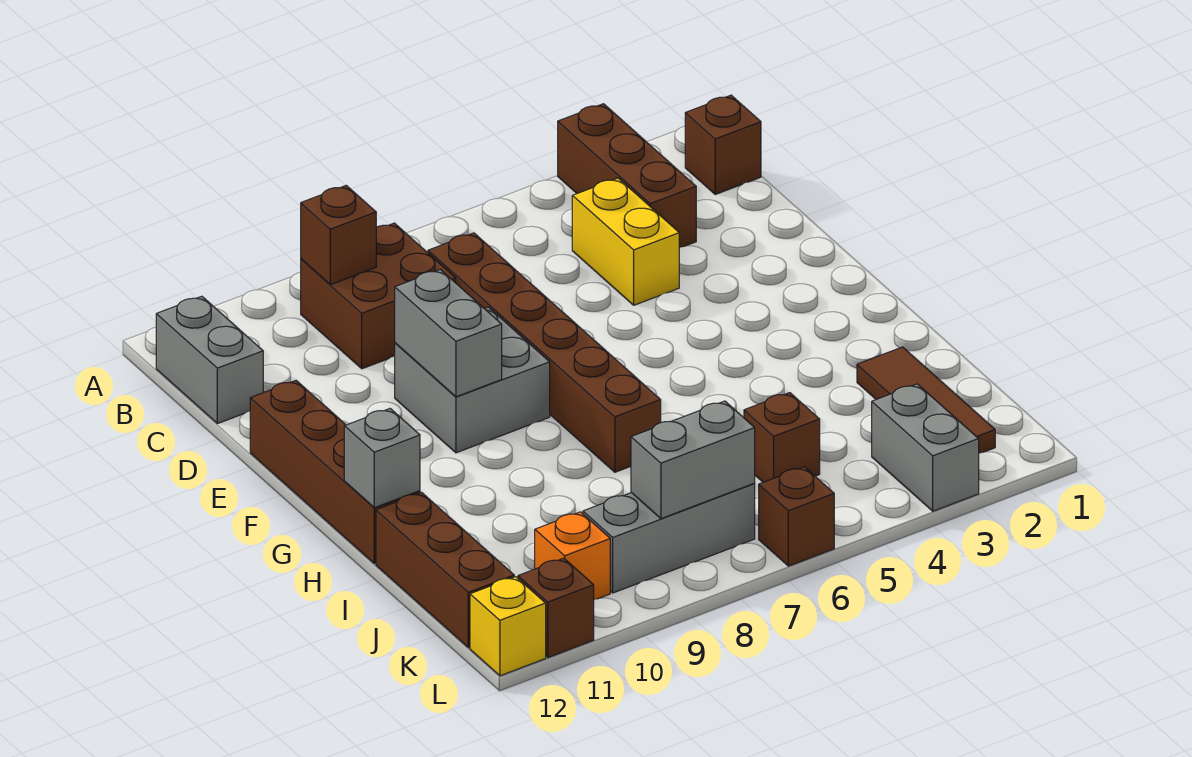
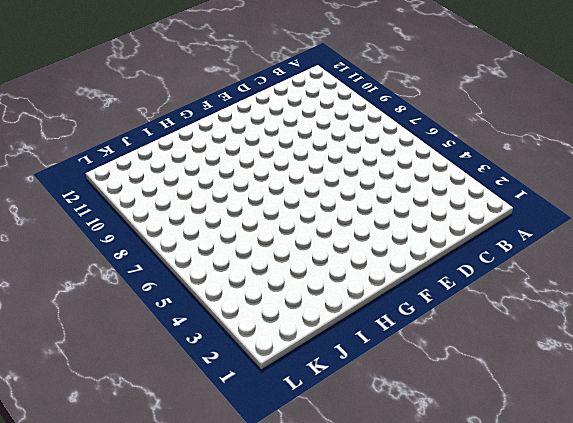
none -> brown brick A3:C3 level 1
none -> brown brick B1 level 1
none -> brown brick B8:C9 level 1

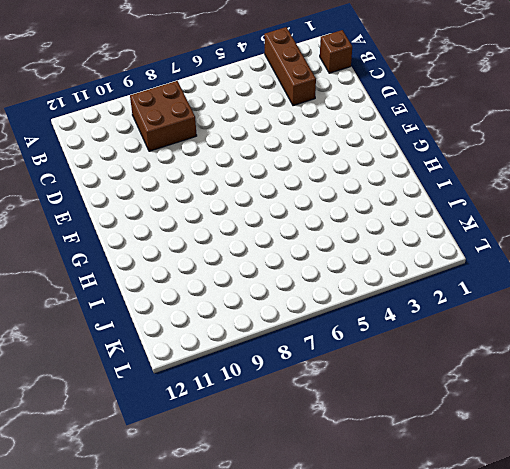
none -> grey brick B12:C12 level 1
none -> yellow brick C4:D4 level 1
none -> brown brick C7:H7 level 1

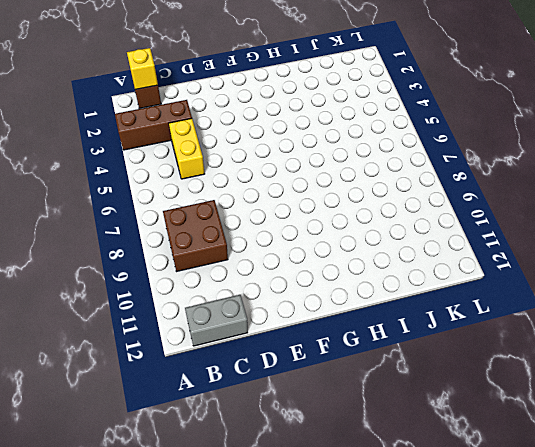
yellow brick B1 level 2 -> yellow brick L12 level 1
yellow brick C4:C5 level 1 -> yellow brick C4:D4 level 1
none -> brown brick C7:H7 level 1
none -> grey brick E8:F9 level 1
none -> brown brick E12:H12 level 1

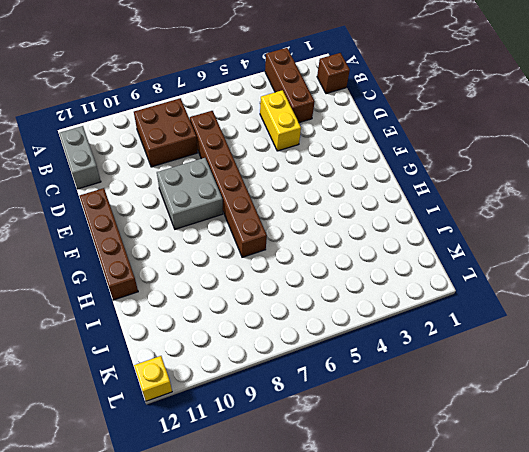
none -> brown tile I2:K2 level 1
none -> brown brick I12:K12 level 1
none -> brown brick J5 level 1

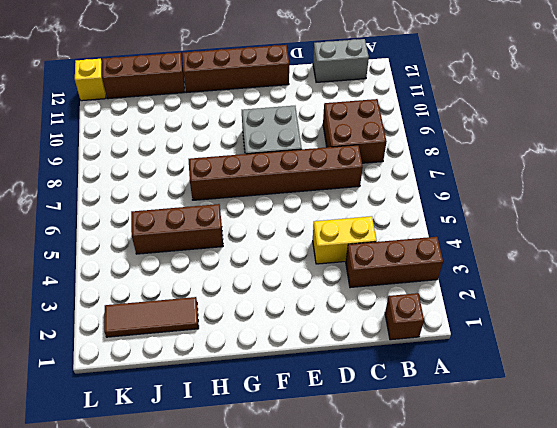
brown brick H5:J5 level 1 -> brown brick J5 level 1
none -> grey brick K3:L3 level 1
none -> grey brick K7:K9 level 1
none -> orange brick K10 level 1

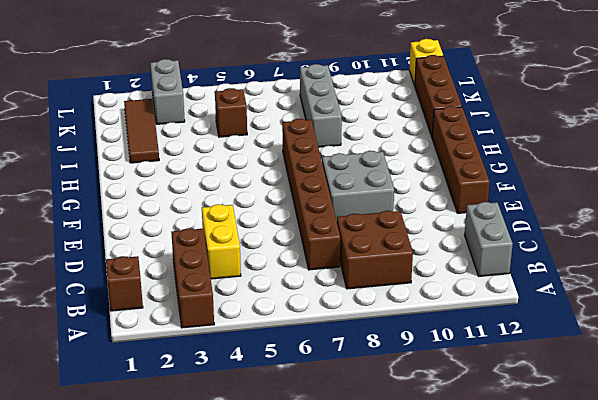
grey brick I8:K8 level 1 -> grey brick K7:K9 level 1
none -> orange brick K10 level 1
none -> brown brick L6 level 1
none -> brown brick L11 level 1

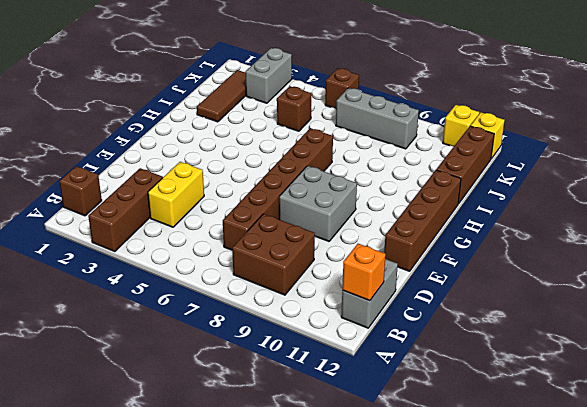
orange brick B12 level 2 -> orange brick K10 level 1
yellow brick L11 level 1 -> brown brick L11 level 1
none -> brown brick B9 level 2
none -> grey brick E9:F9 level 2
none -> grey brick H12 level 2

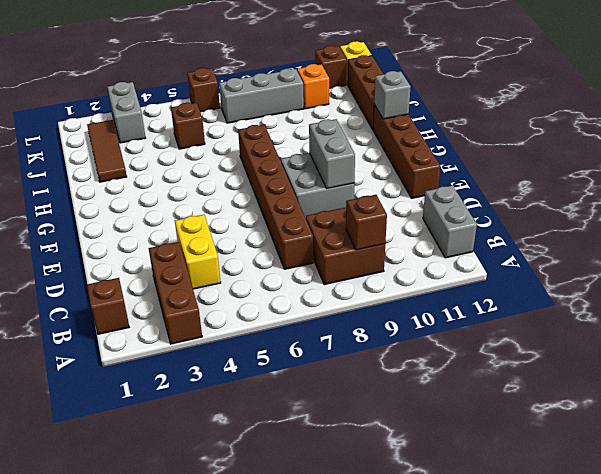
none -> grey brick K7:K8 level 2

